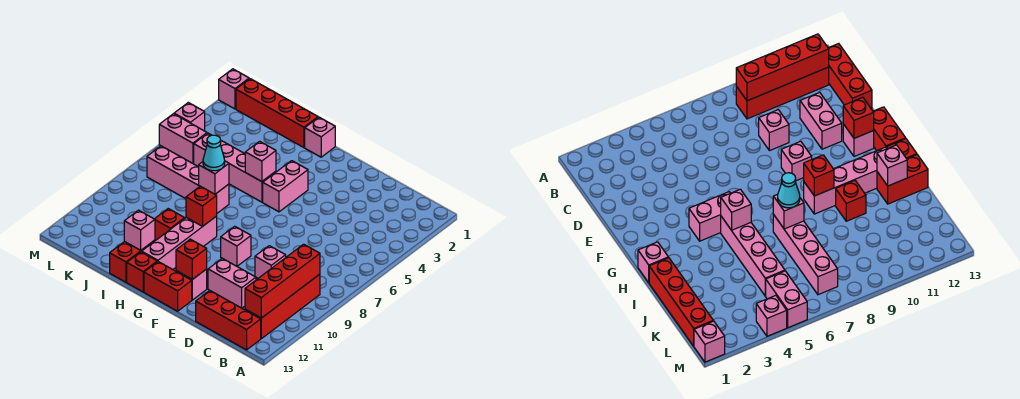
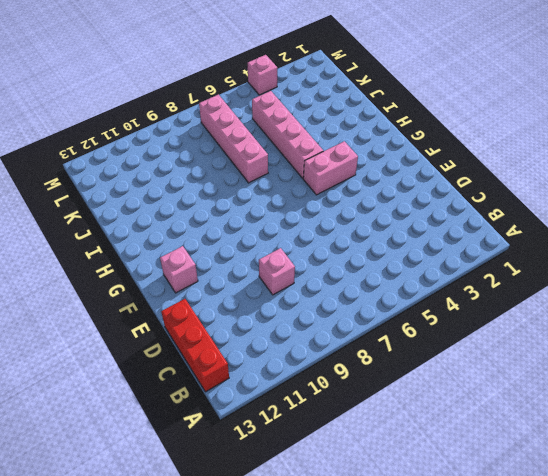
none -> red brick B9:B12 level 1
none -> pink brick D11:E11 level 1
none -> pink brick F9 level 1

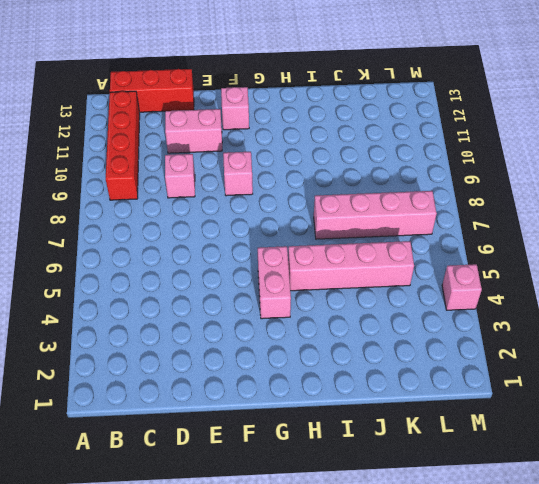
none -> red brick F13:G13 level 1
none -> pink brick H1 level 1
none -> pink brick H9:H12 level 1

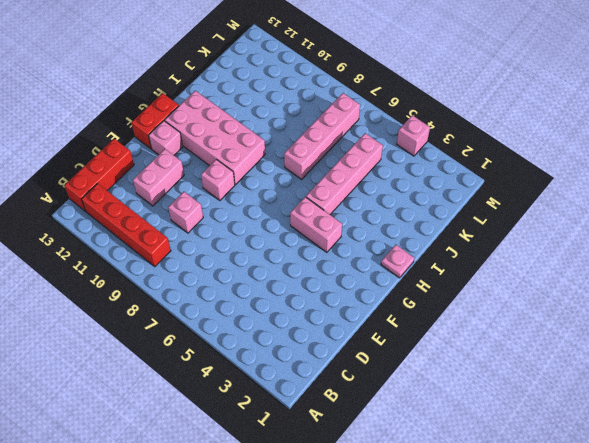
pink brick G9:H12 level 1 -> pink brick H9:H12 level 1
pink plate H1 level 1 -> pink brick H1 level 1
none -> red brick H13 level 1
none -> red brick I1:L1 level 1
none -> red brick I10 level 1

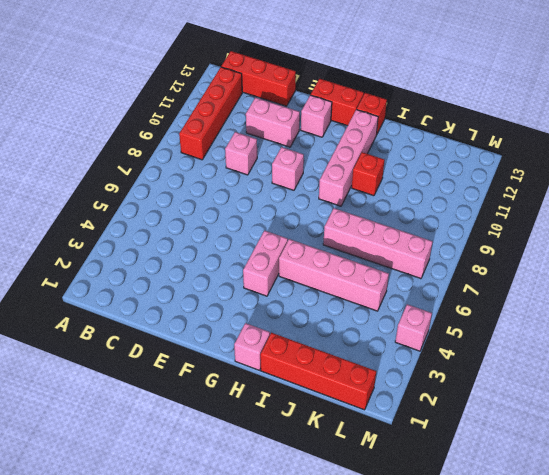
none -> red brick I12:I13 level 1
none -> pink brick L5:M5 level 1
none -> pink brick M1 level 1

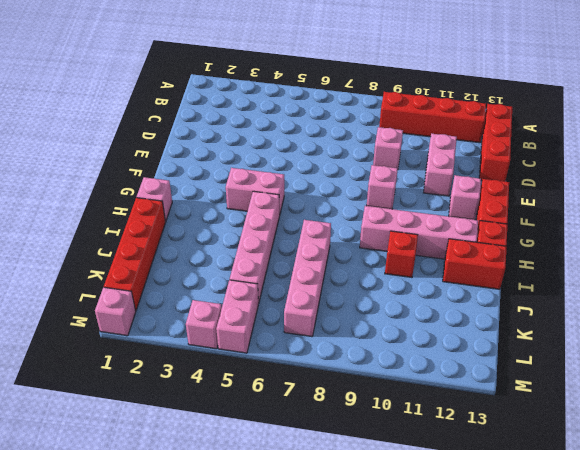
none -> red brick B9:B12 level 2
none -> red brick F12 level 2
none -> pink brick H5 level 2

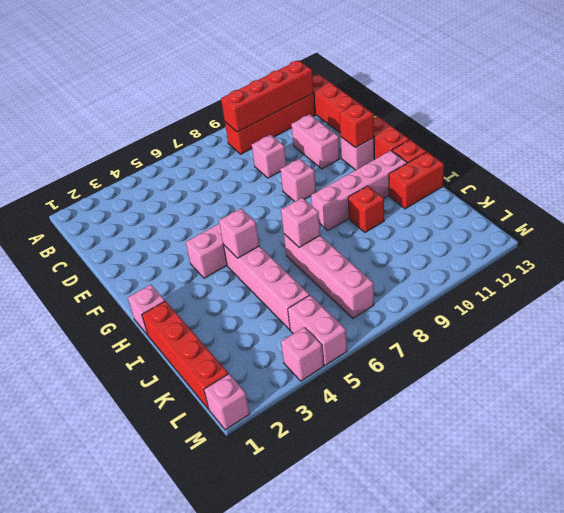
none -> red brick H9 level 2
none -> pink brick I12 level 2
none -> cyan cone I7 level 3

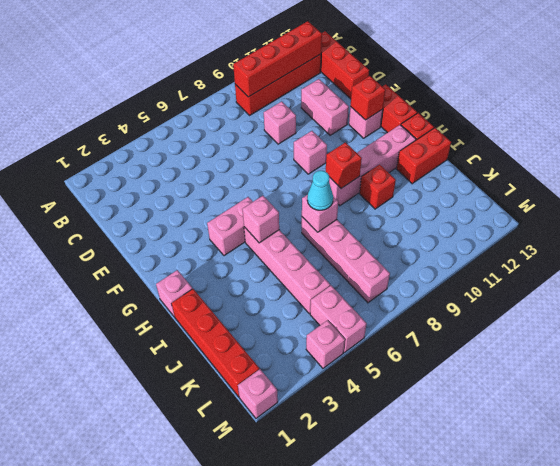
none -> pink brick I12 level 2

